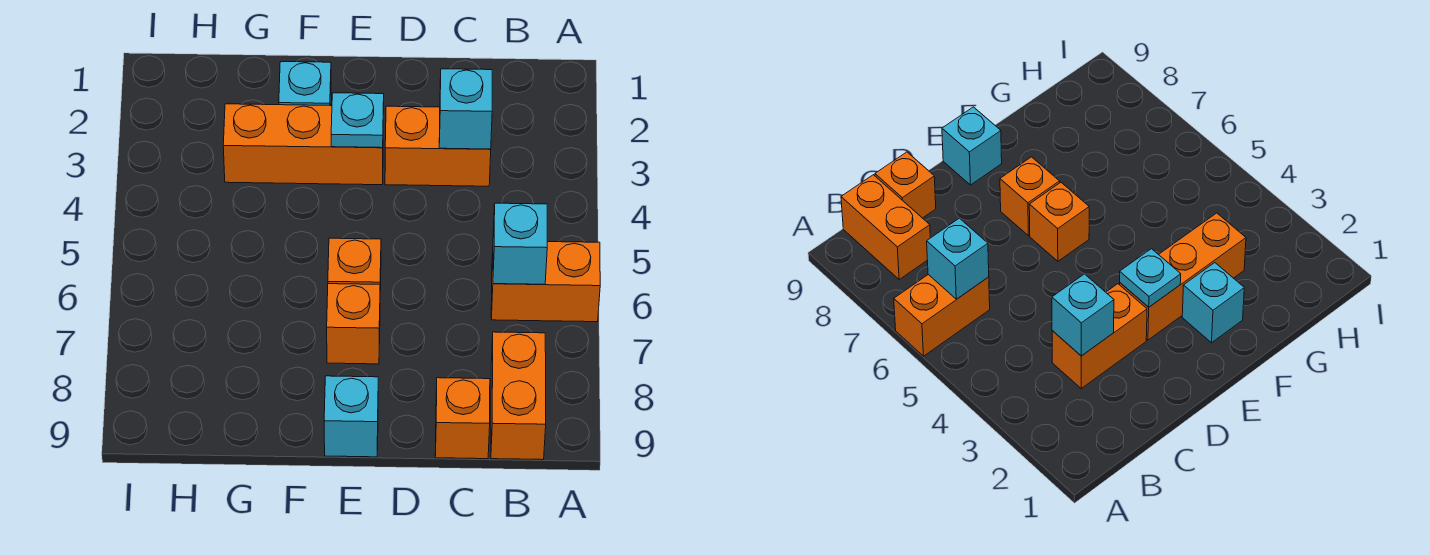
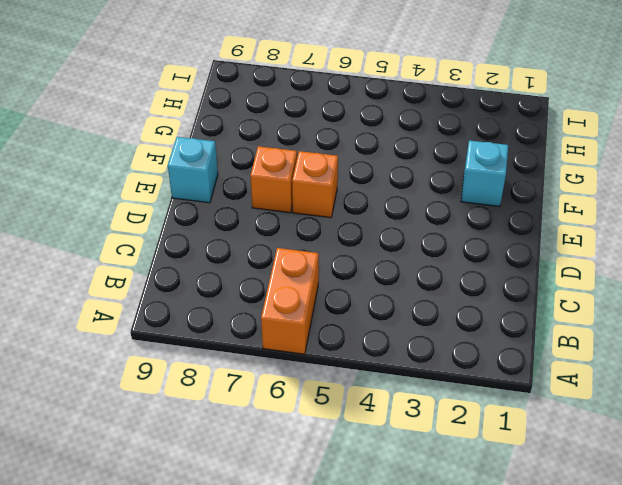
none -> orange brick B8:B9 level 1
none -> orange brick C3:D3 level 1
none -> orange brick C9 level 1

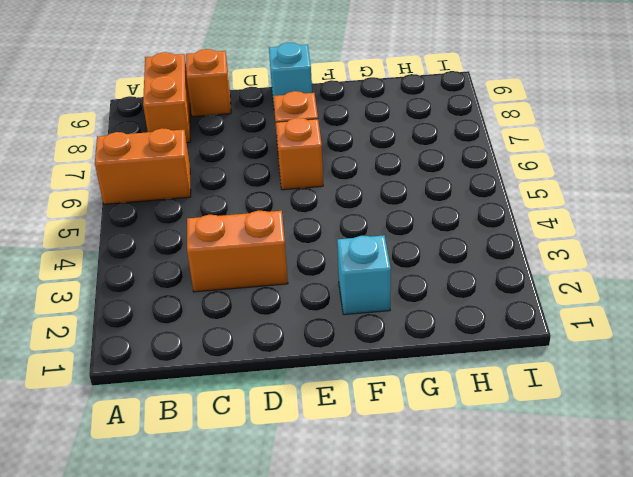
none -> orange brick E3:G3 level 1
none -> cyan brick B6 level 2
none -> cyan brick C3 level 2

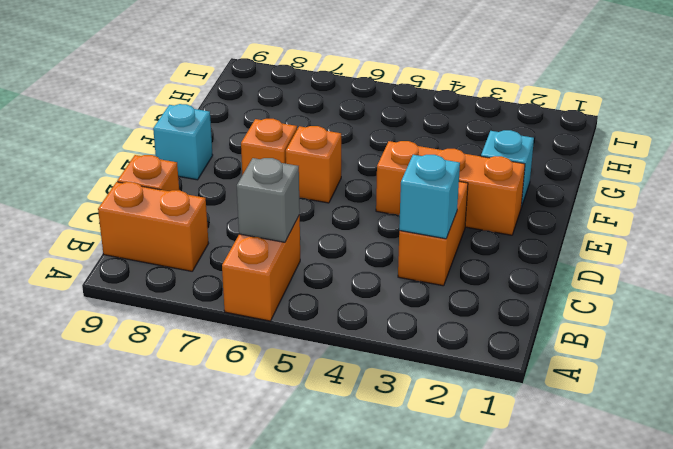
grey brick B6 level 2 -> cyan brick B6 level 2
orange brick E2:E4 level 1 -> orange brick E3:G3 level 1
none -> cyan plate E3 level 2

